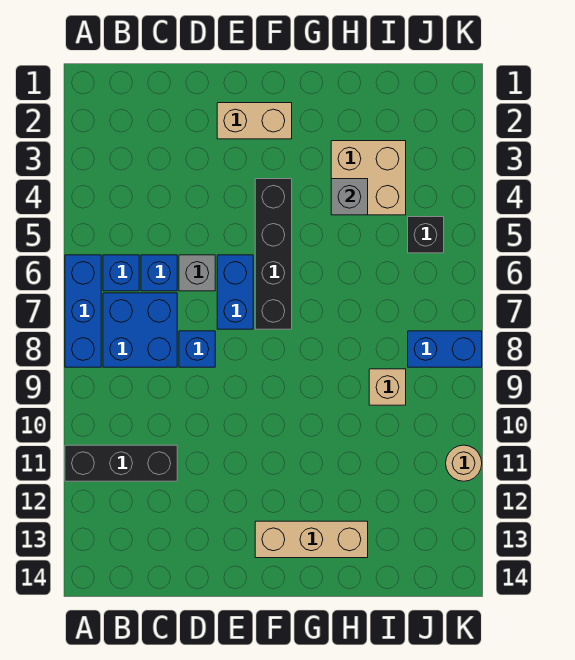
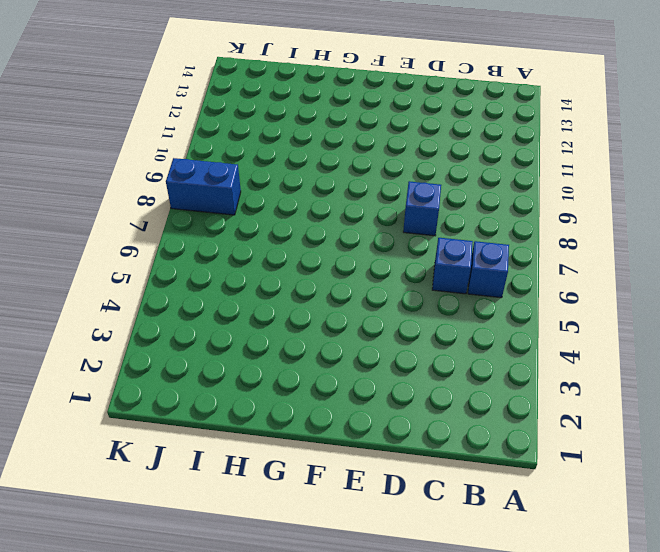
none -> blue brick A6:A8 level 1
none -> black brick A11:C11 level 1
none -> blue brick B7:C8 level 1

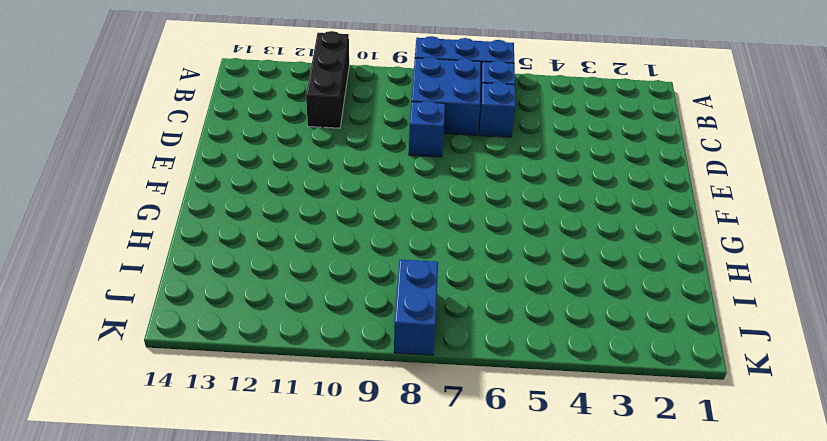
none -> grey brick D6 level 1
none -> tan brick E2:F2 level 1
none -> blue brick E6:E7 level 1

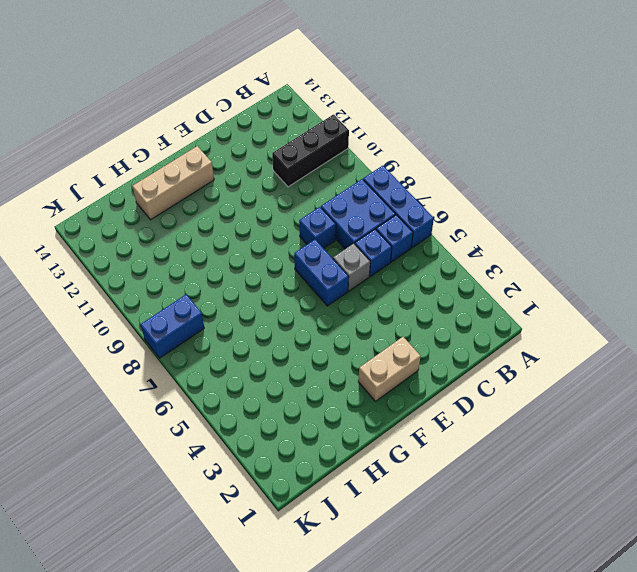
none -> black brick F4:F7 level 1
none -> tan brick H3:I4 level 1
none -> tan brick I9 level 1

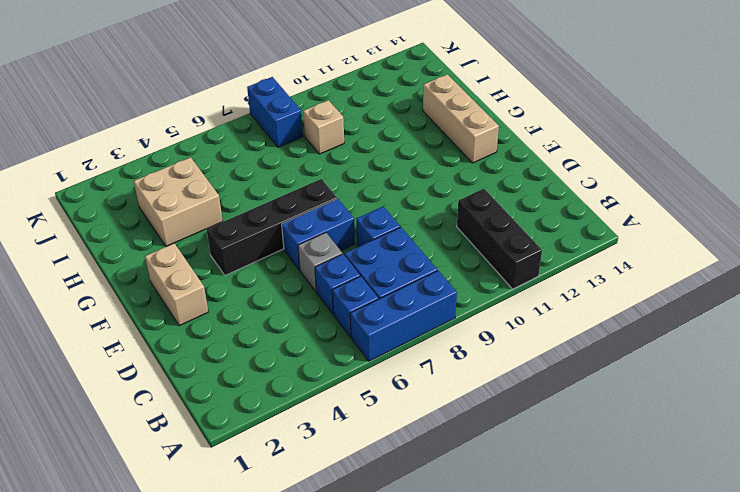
none -> black brick J5 level 1
none -> tan round brick K11 level 1
none -> grey brick H4 level 2

